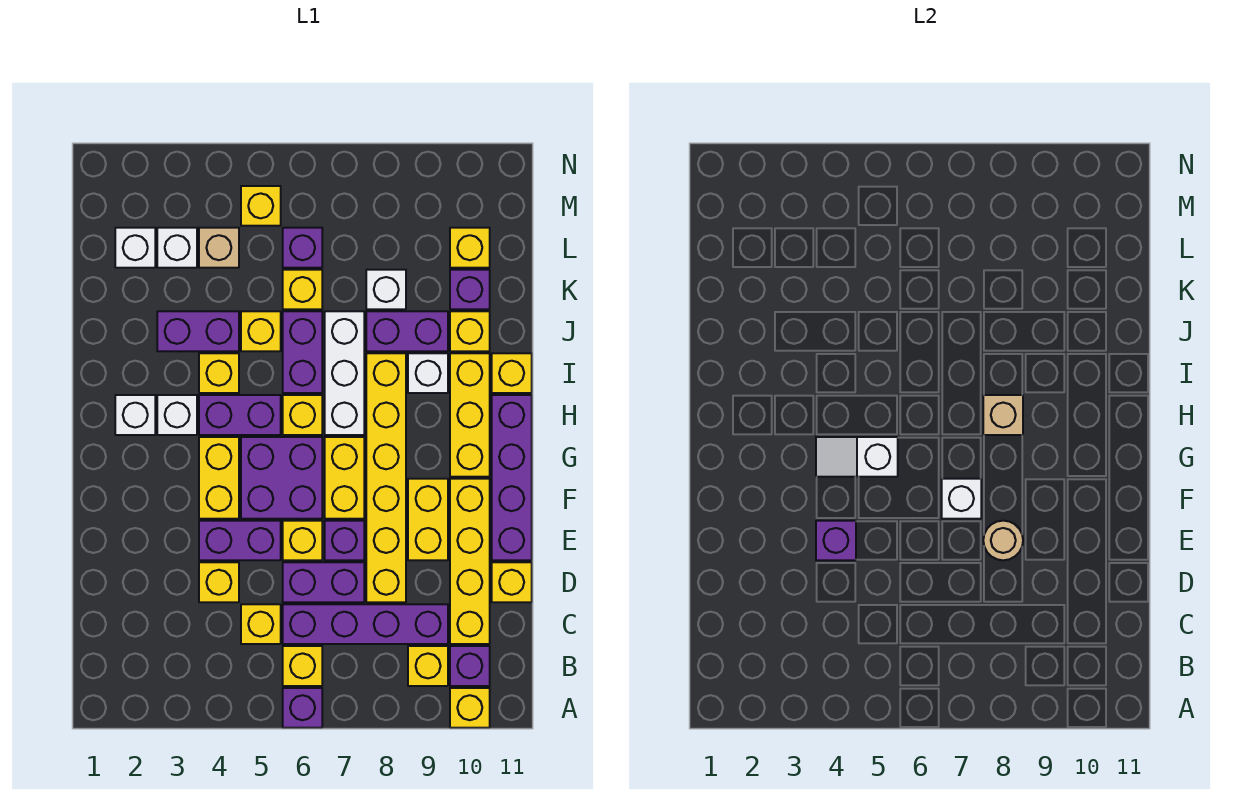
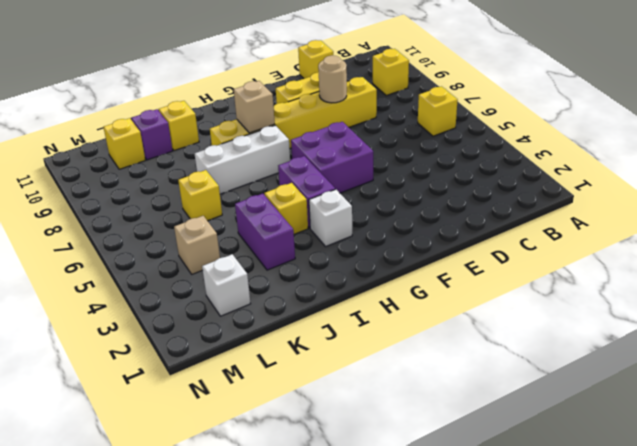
none -> purple brick A6 level 1
none -> yellow brick A10 level 1
none -> purple brick B10 level 1
none -> yellow brick C5 level 1

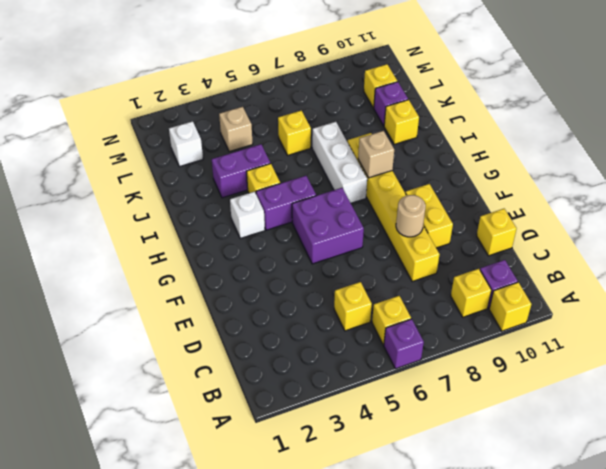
none -> purple brick C6:C9 level 1
none -> yellow brick C10:F10 level 1
none -> yellow brick D4 level 1
none -> purple brick D6:D7 level 1

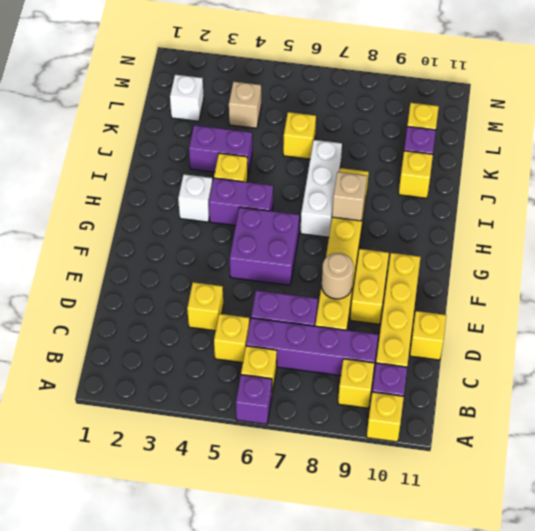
none -> purple brick E4:E5 level 1
none -> yellow brick E6 level 1
none -> purple brick E7 level 1
none -> purple brick E11:H11 level 1

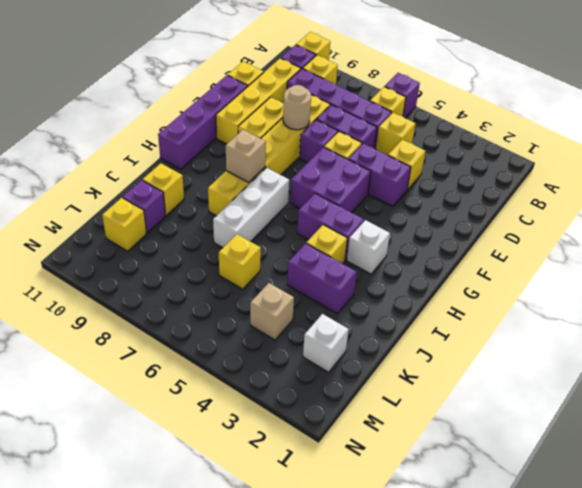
none -> yellow brick F4:G4 level 1
none -> yellow brick F7:G7 level 1
none -> yellow brick G10:I10 level 1
none -> white brick H2 level 1

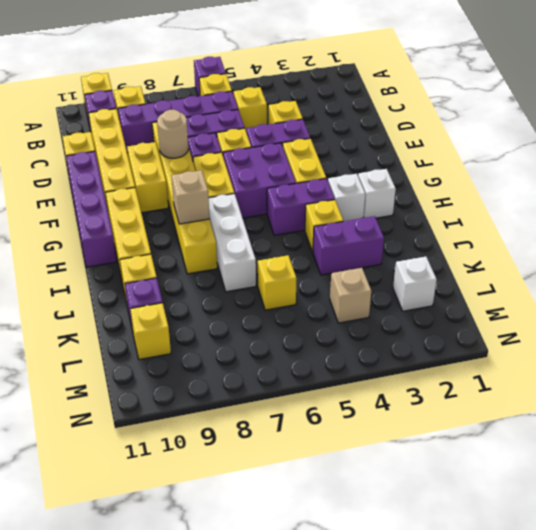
none -> yellow brick H6 level 1
none -> purple brick I6:J6 level 1
none -> white brick I9 level 1
none -> yellow brick I11 level 1

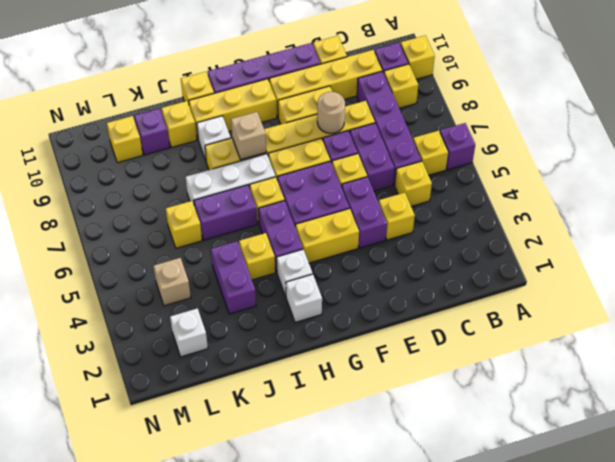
none -> yellow brick J5 level 1
none -> purple brick J8:J9 level 1
none -> white brick K8 level 1
none -> white brick L3 level 1

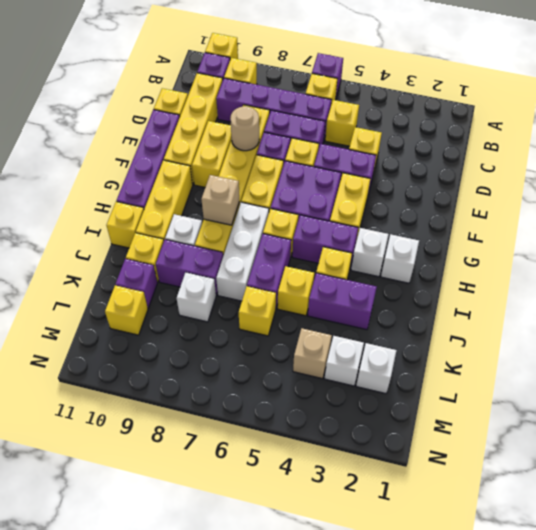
none -> purple brick L6 level 1
none -> yellow brick M5 level 1
none -> purple brick E4 level 2
none -> white brick F7 level 2

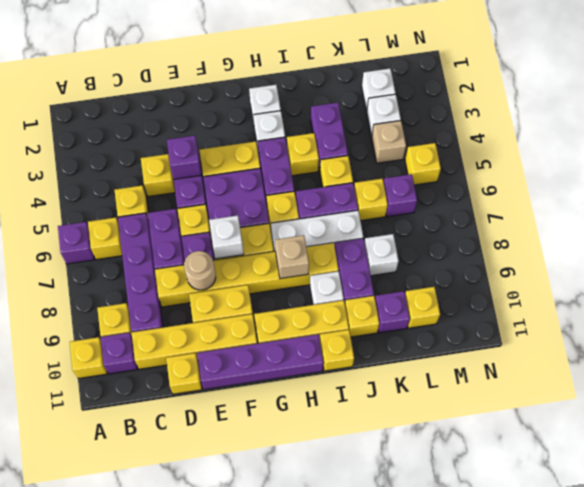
none -> white slope G4:G5 level 2 top 5

